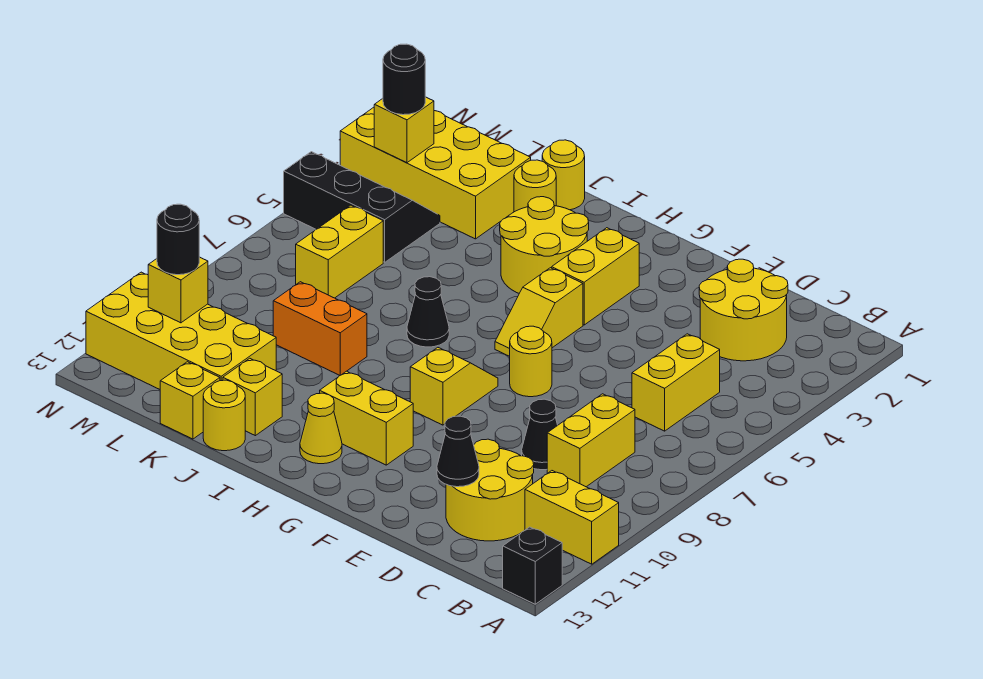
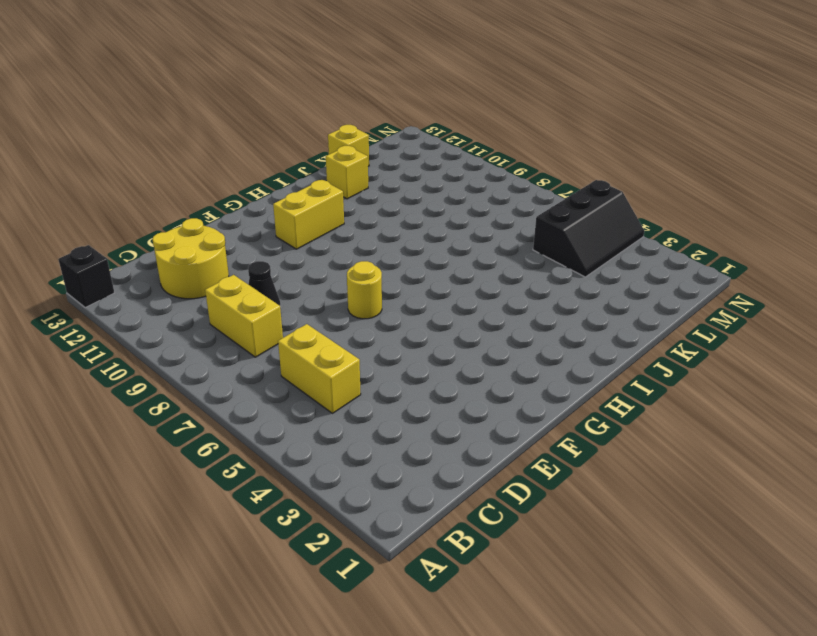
none -> yellow brick A11:B11 level 1
none -> yellow round brick C2:D3 level 1
none -> yellow brick G3:G4 level 1
none -> yellow slope G5:G6 level 1 top 5

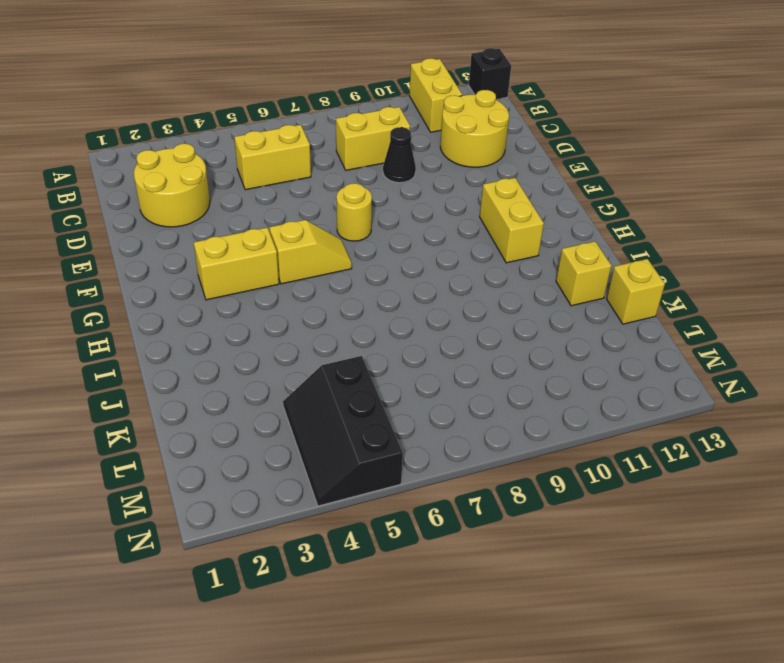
none -> yellow slope G8:G9 level 1 top 9
none -> yellow round brick H3:I4 level 1
none -> yellow cone H12 level 1
none -> black cone I7 level 1

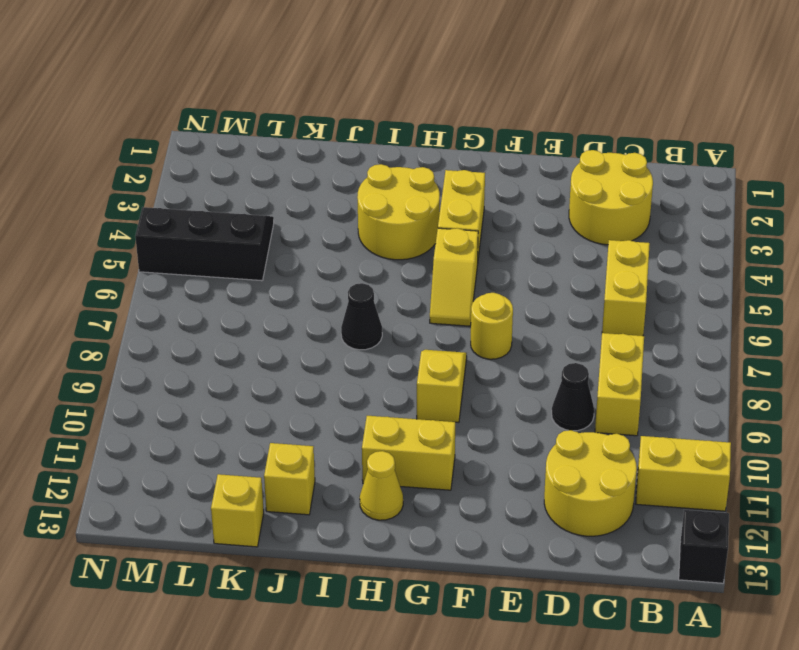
none -> yellow round brick J1 level 1
none -> yellow round brick J2 level 1
none -> orange brick J9:K9 level 1
none -> yellow round brick J13 level 1

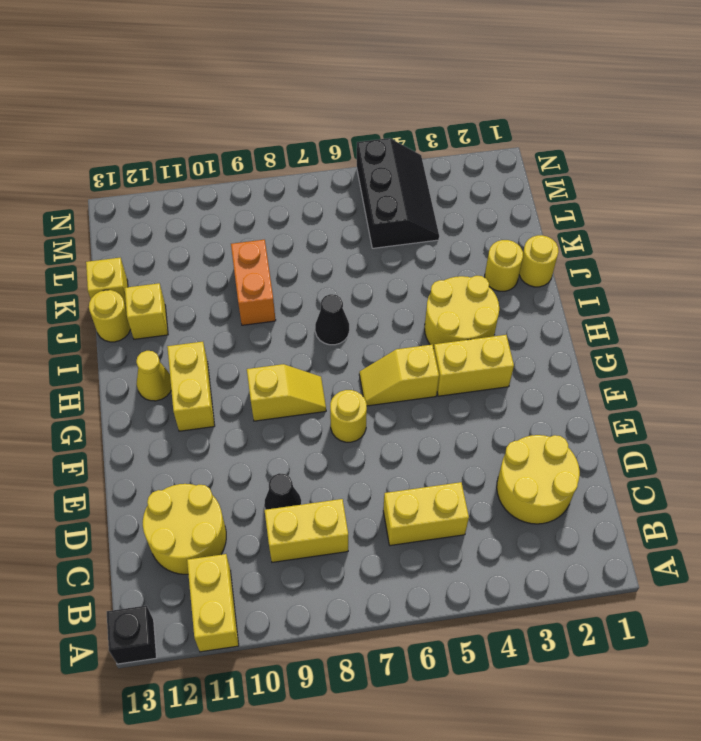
none -> yellow brick K2:N3 level 1
none -> yellow brick K11:N12 level 1
none -> yellow brick L6:L7 level 1
none -> black cone D12 level 2

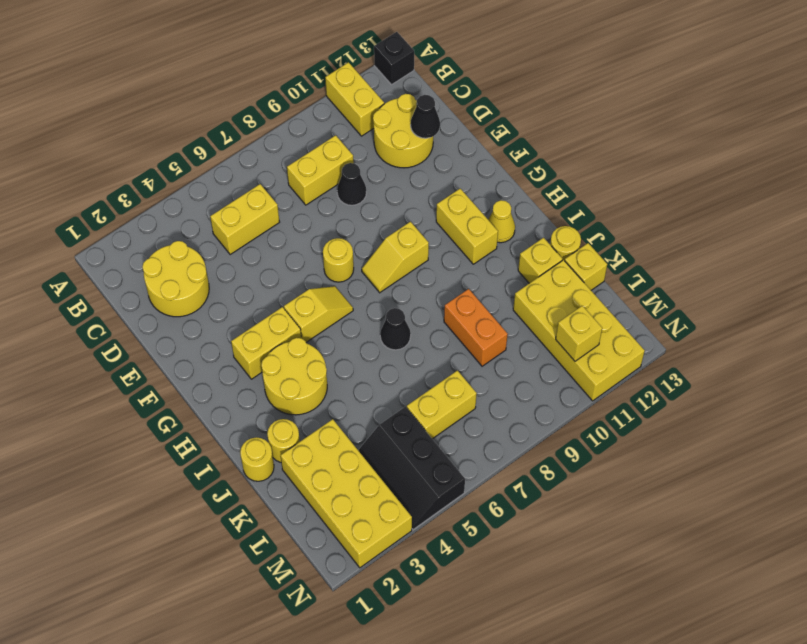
none -> yellow brick M3 level 2
none -> black round brick M3 level 3
none -> black round brick M11 level 3

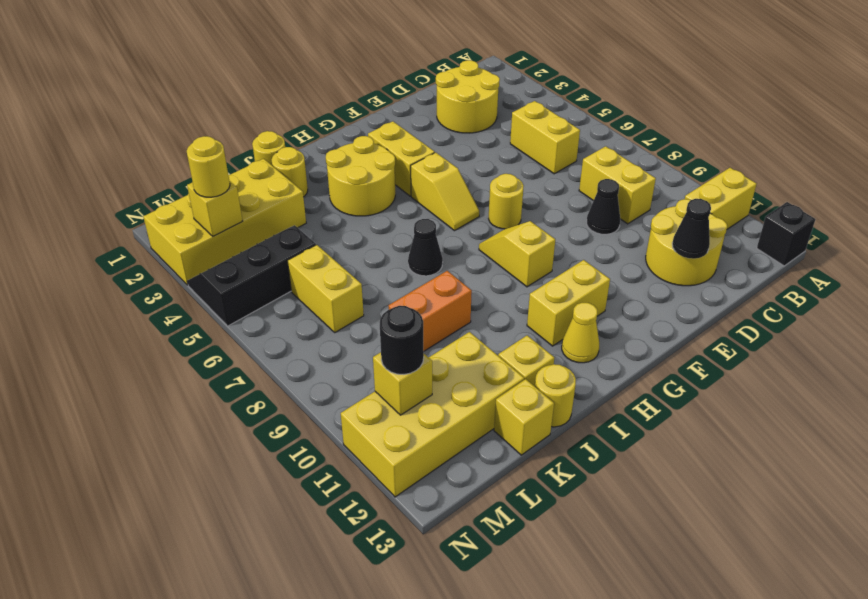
yellow round brick M3 level 3 -> black round brick M3 level 3

